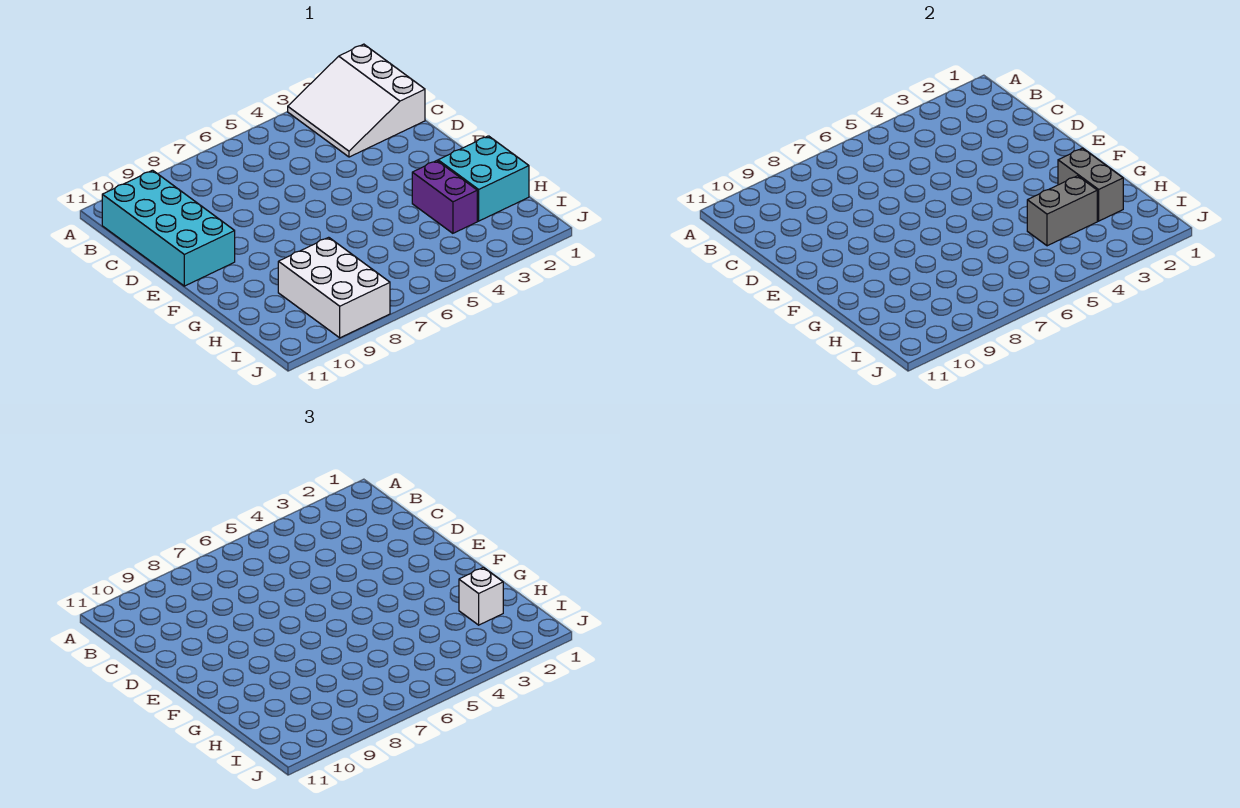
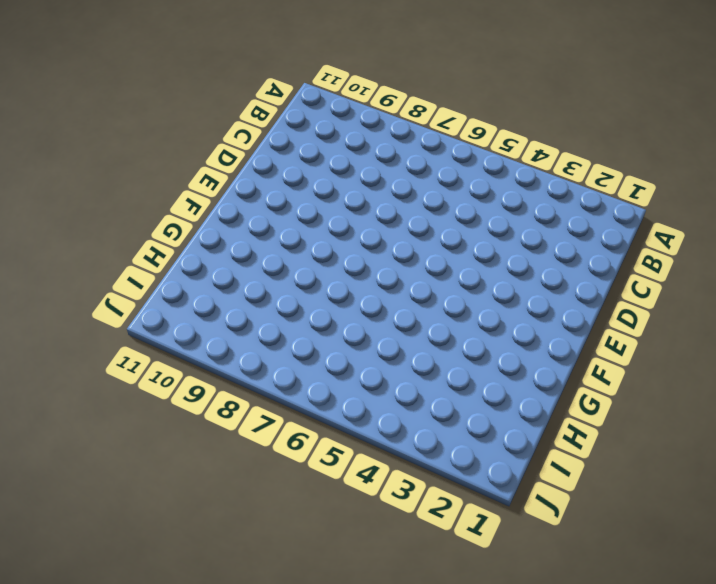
none -> white slope A1:C3 level 1 top 1
none -> cyan brick B10:E11 level 1

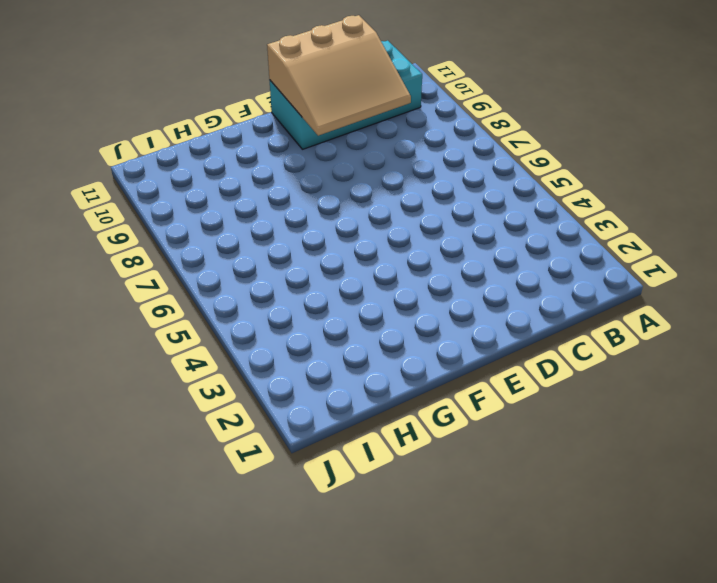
tan slope C9:E11 level 2 top 11 -> none
none -> white slope A1:C3 level 1 top 1
none -> cyan brick G1:H2 level 1

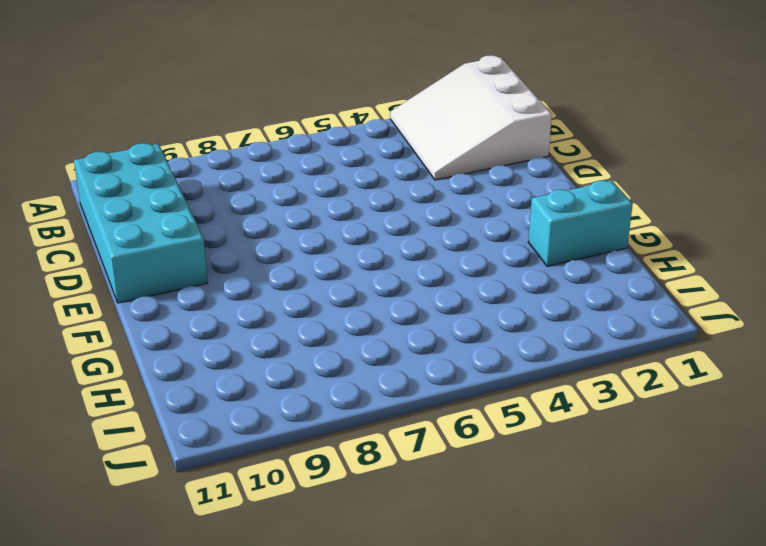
cyan brick G1:G2 level 1 -> cyan brick G1:H2 level 1
none -> purple brick G3:H3 level 1
none -> white brick H8:J9 level 1

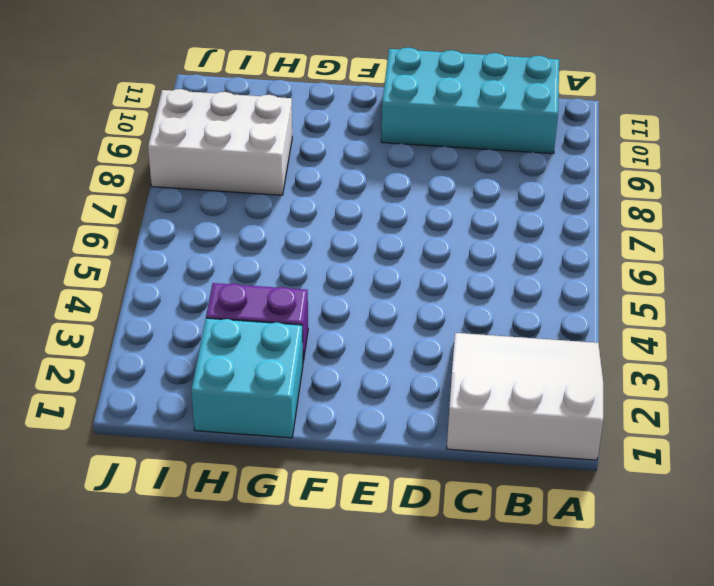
none -> grey brick G2:H2 level 2
none -> grey brick H3:H4 level 2

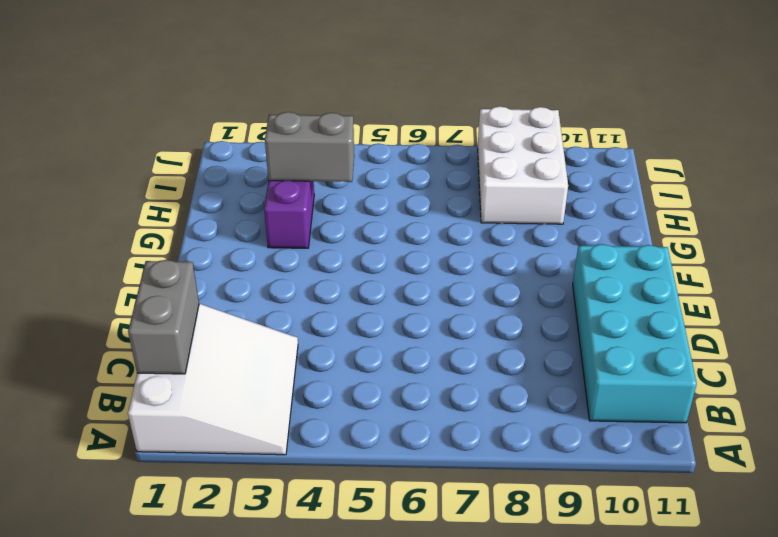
grey brick B1:C1 level 2 -> grey brick G2:H2 level 2
none -> cyan brick G1:H2 level 1
none -> white brick H2 level 3

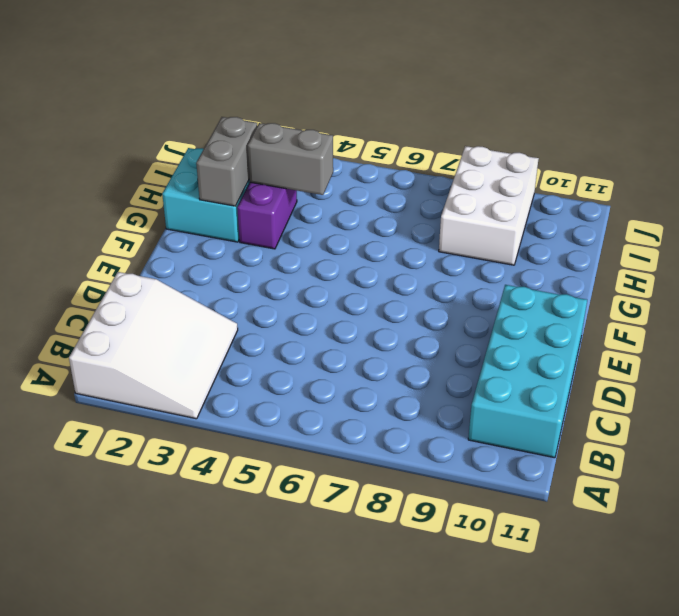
none -> white brick H2 level 3

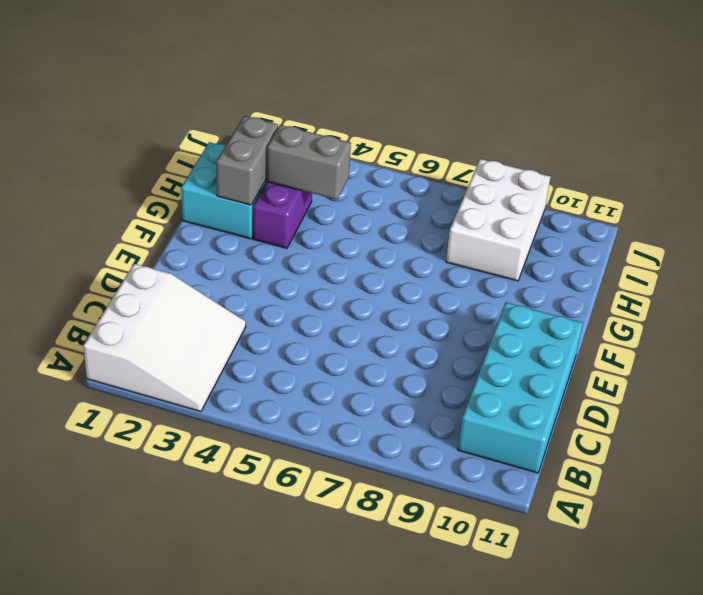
none -> white brick H2 level 3

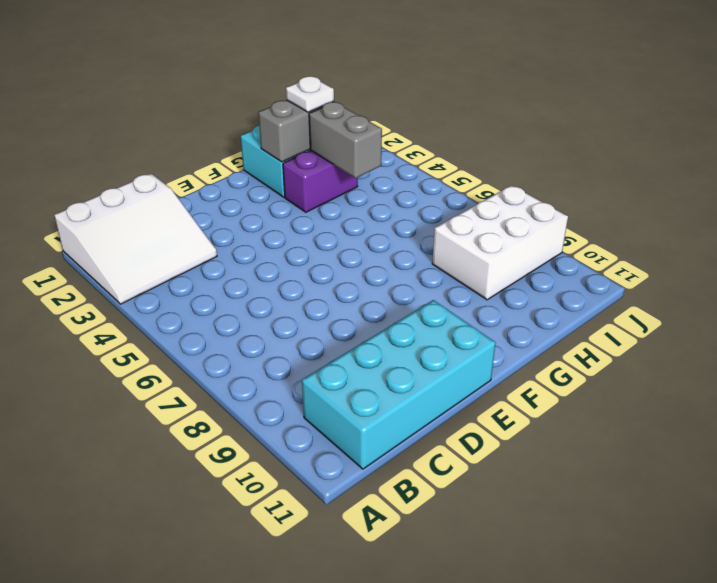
white plate H2 level 3 -> white brick H2 level 3

